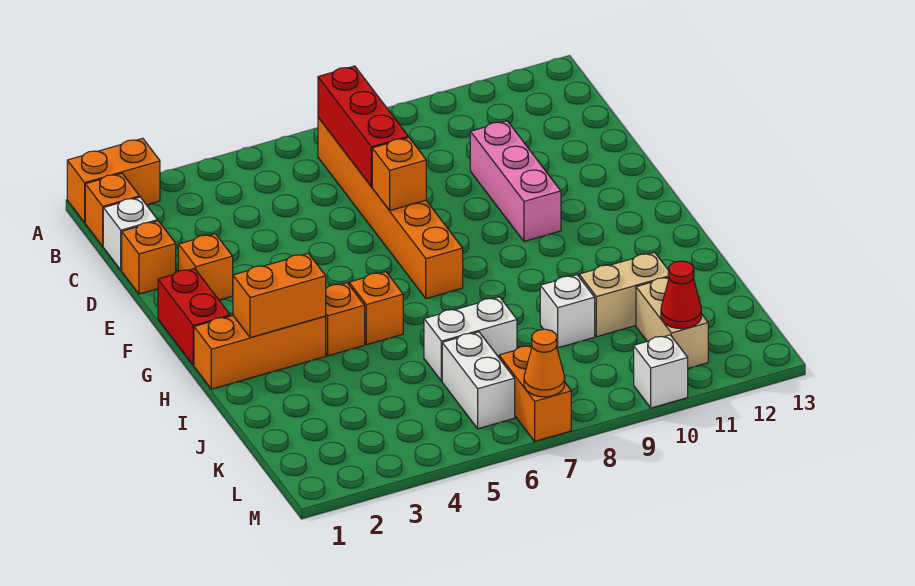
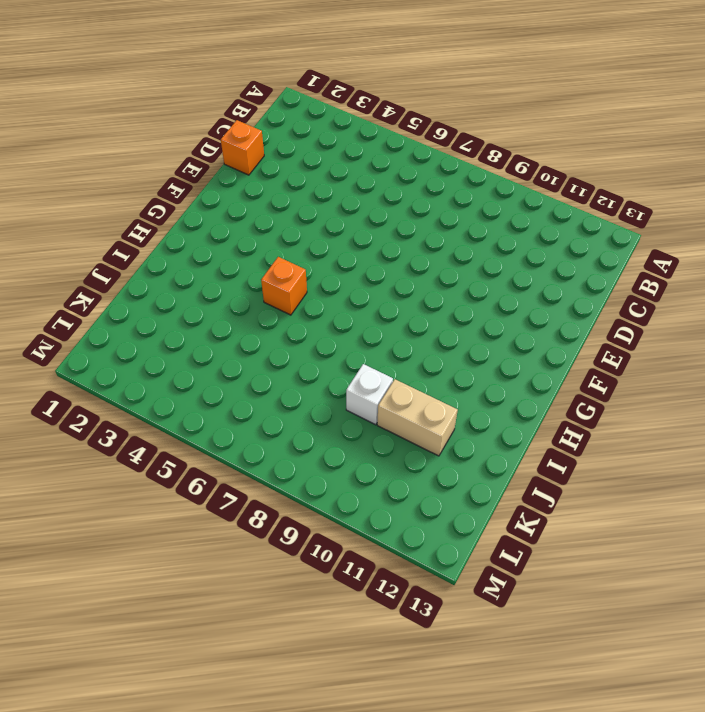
none -> orange brick A1:A2 level 1
none -> orange brick B1 level 1
none -> orange brick B7:G7 level 1

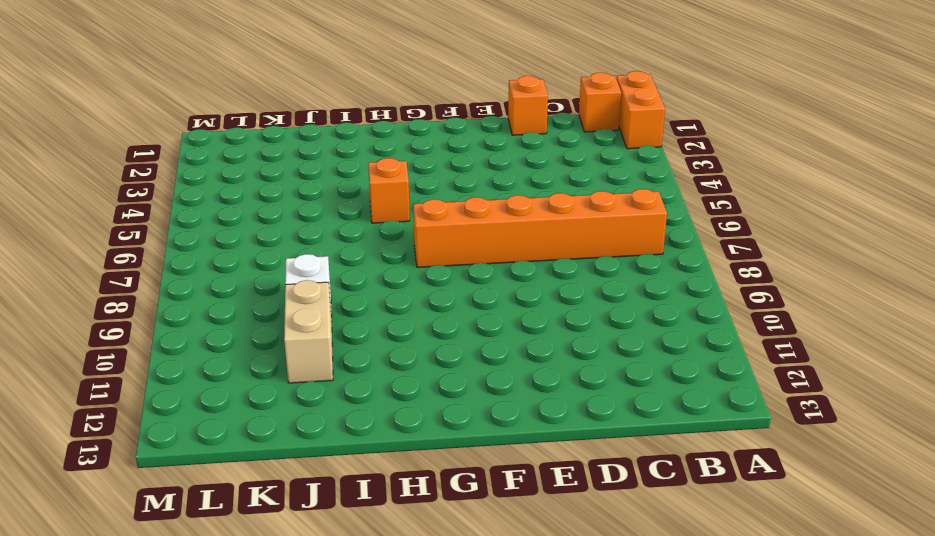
none -> white brick C1 level 1
none -> pink brick D10:F10 level 1
none -> orange brick E2 level 1

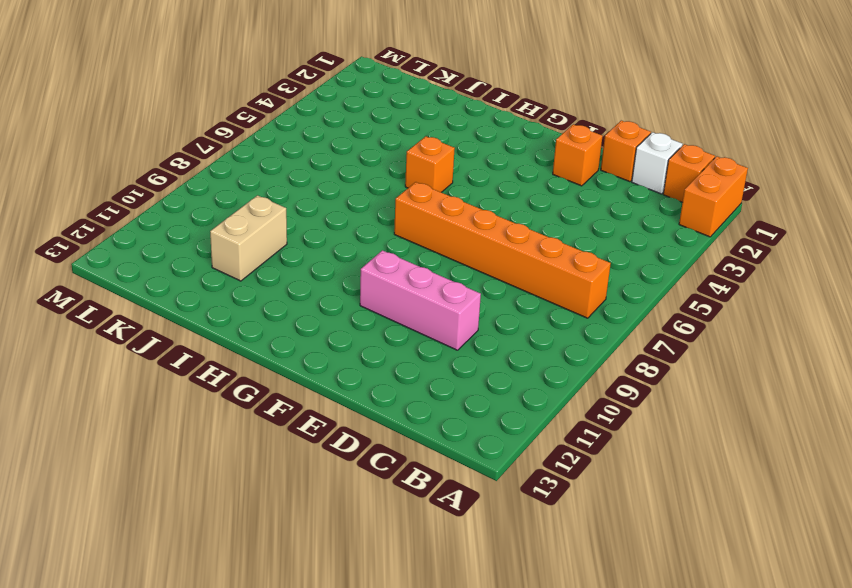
none -> red brick F1:G1 level 1
none -> orange brick H1:H3 level 1
none -> orange brick H4 level 1

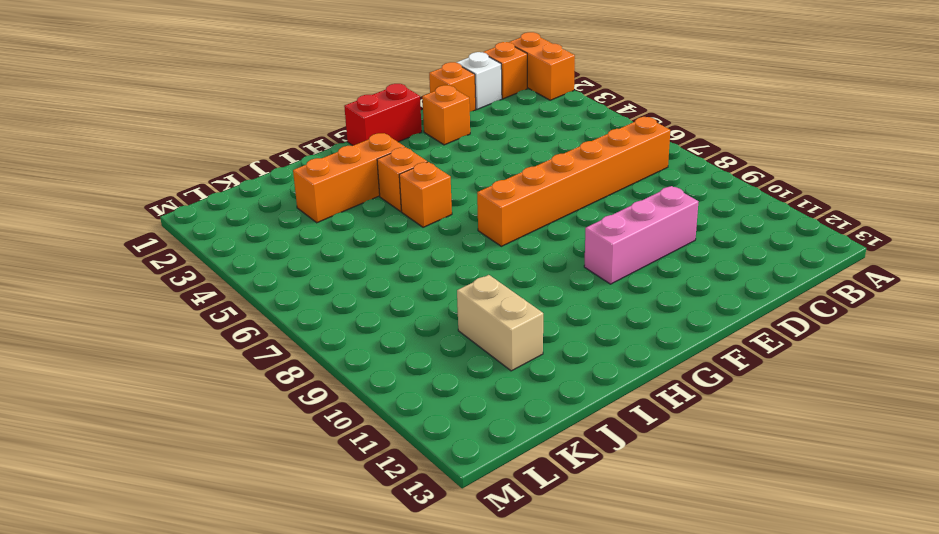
orange brick H3:J3 level 1 -> orange brick H1:H3 level 1
none -> white brick J6:J7 level 1
none -> white brick J9 level 1
none -> white brick K6:L6 level 1

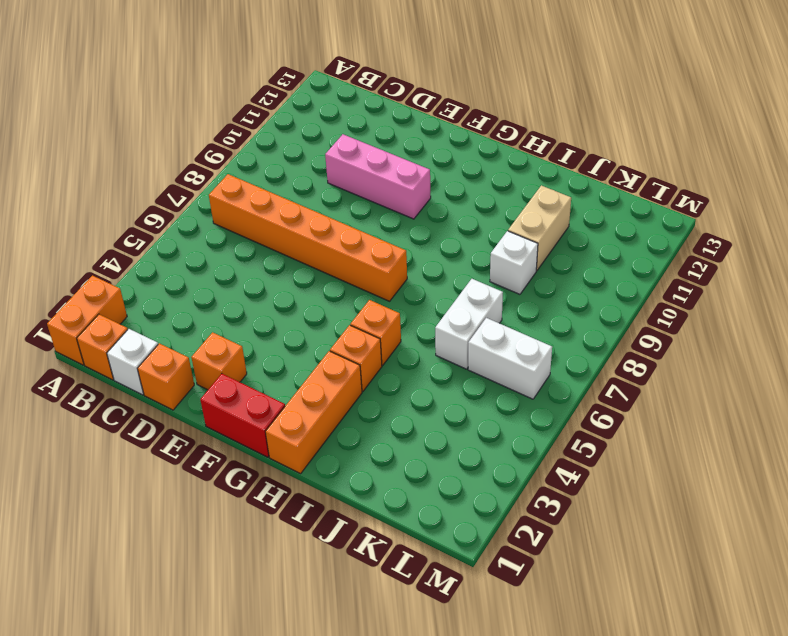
none -> tan brick K11:L11 level 1
none -> orange brick L7:M7 level 1
none -> white brick M10 level 1

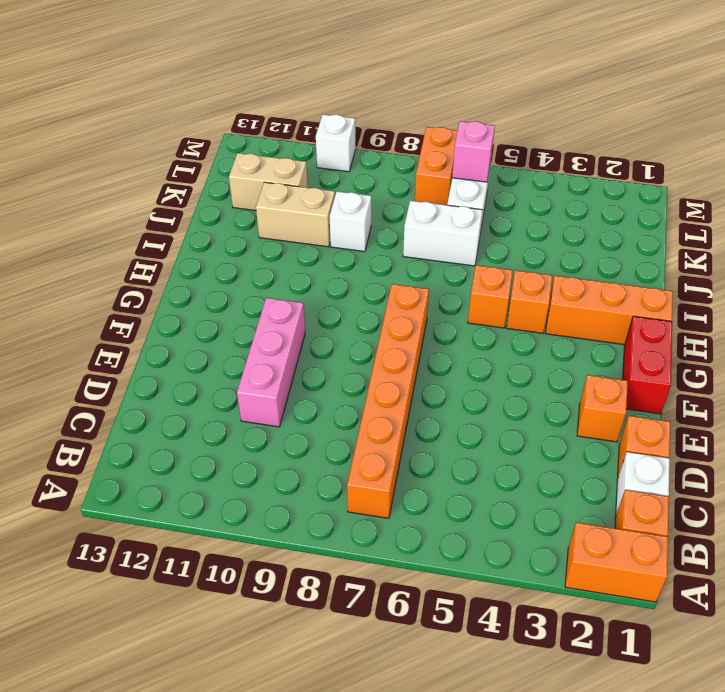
tan brick K11:K12 level 1 -> tan brick K11:L11 level 1
pink brick L6 level 2 -> none
none -> red brick B7:D7 level 2
none -> orange brick E7 level 2
none -> orange brick H2:H3 level 2

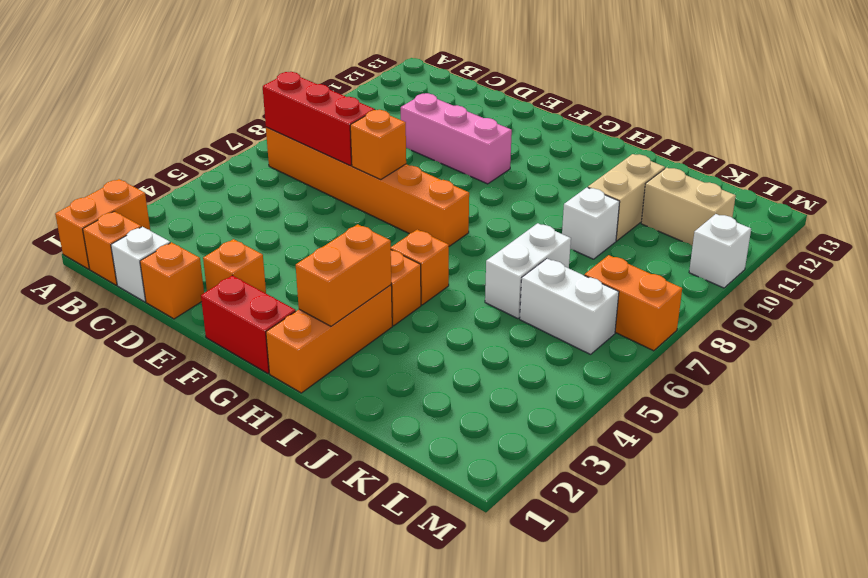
none -> red cone L11 level 2
none -> orange cone M7 level 2

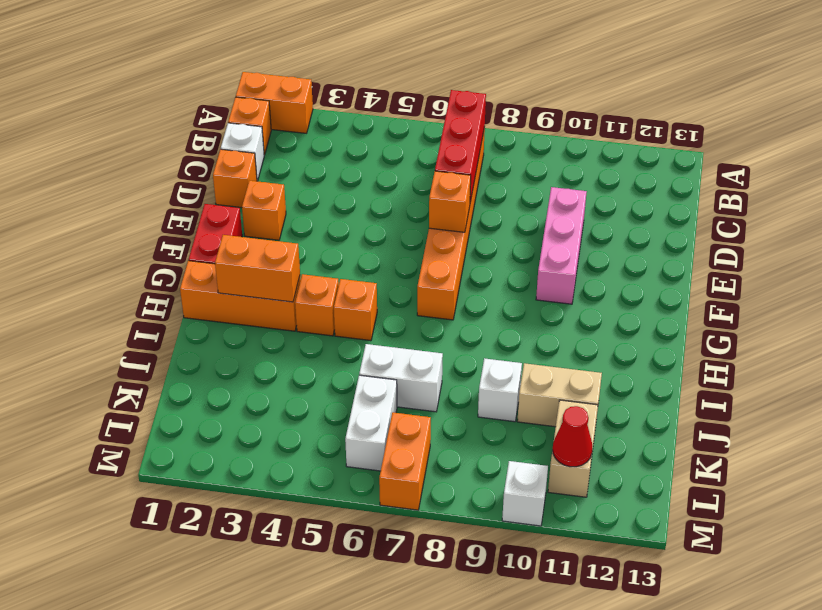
none -> orange cone M7 level 2

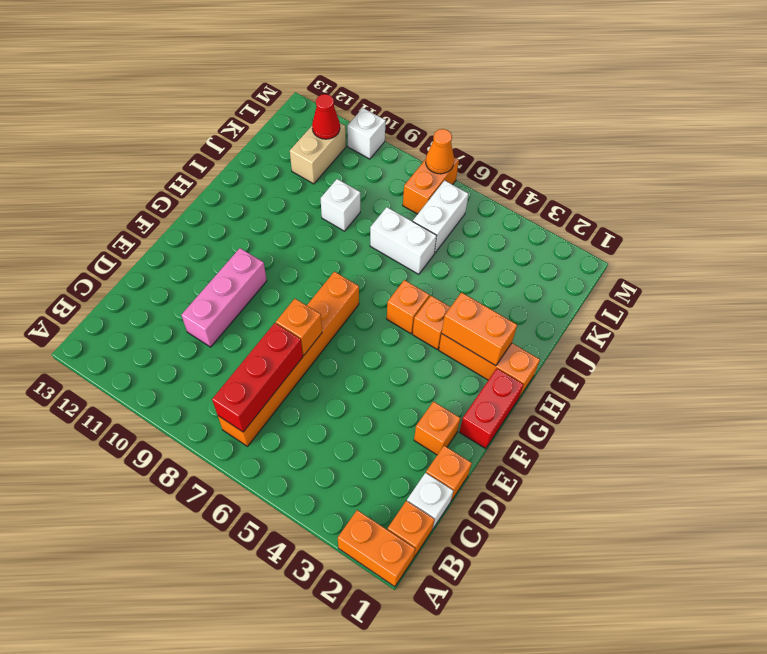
none -> tan brick J10:J11 level 1

